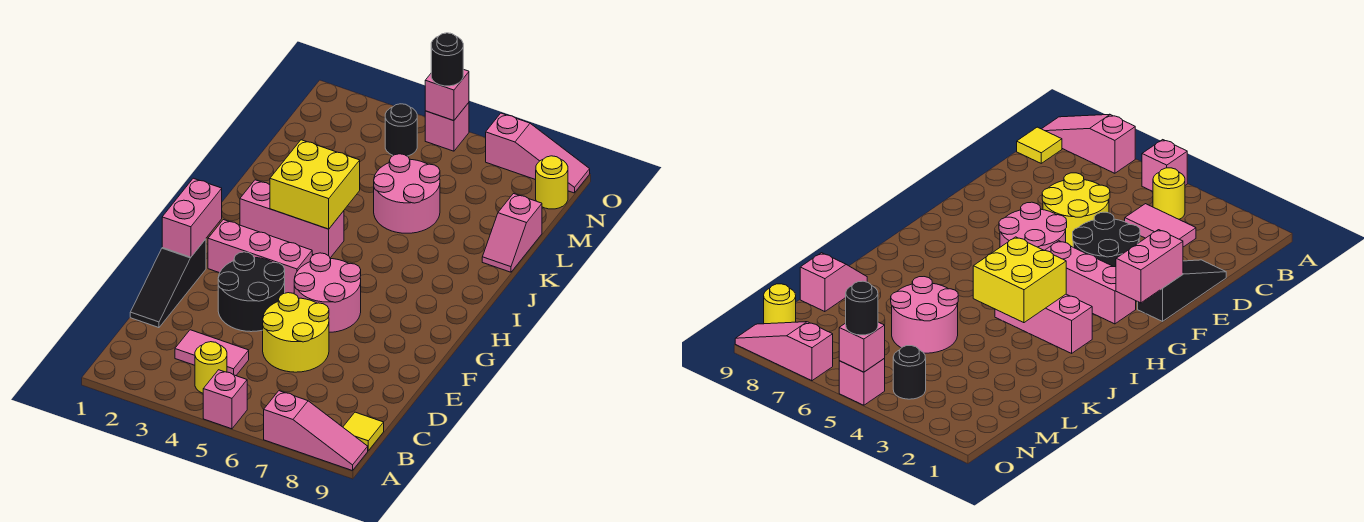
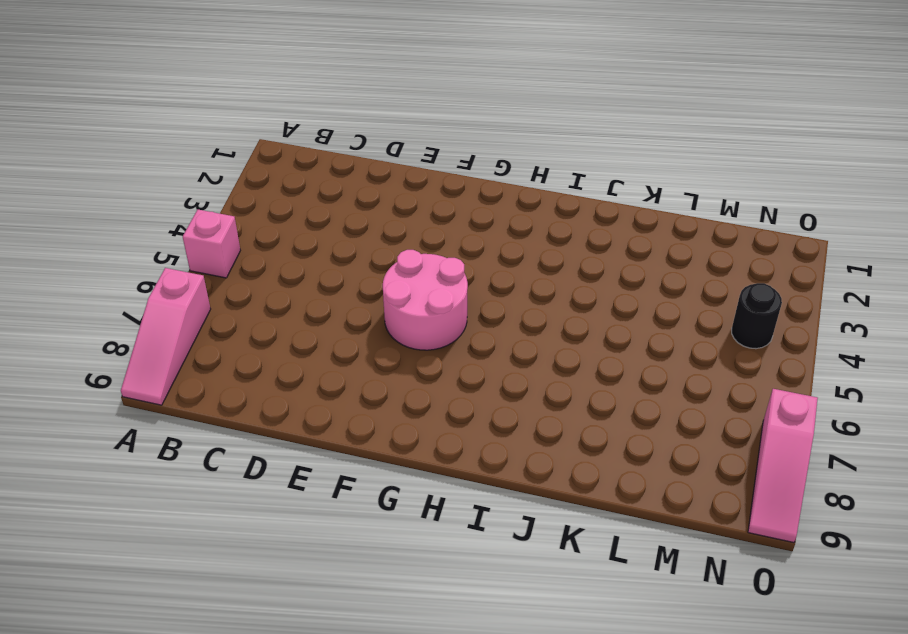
none -> yellow round brick B4 level 1
none -> yellow tile B9 level 1
none -> pink tile C3:C4 level 1

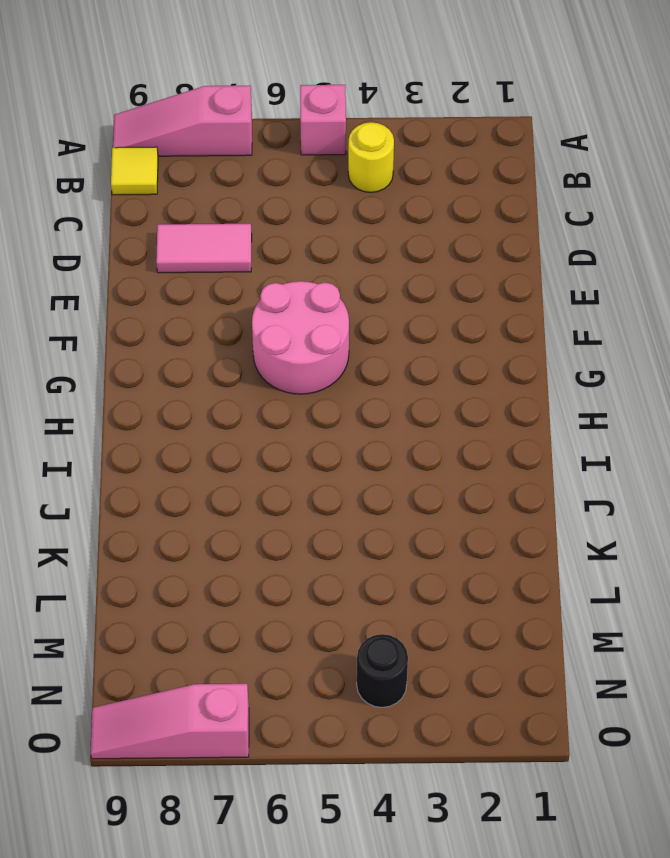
pink tile D7:D8 level 1 -> pink tile C3:C4 level 1
none -> black slope D1:F1 level 1 top F
none -> yellow round brick D5:E6 level 1
none -> black round brick E3:F4 level 1

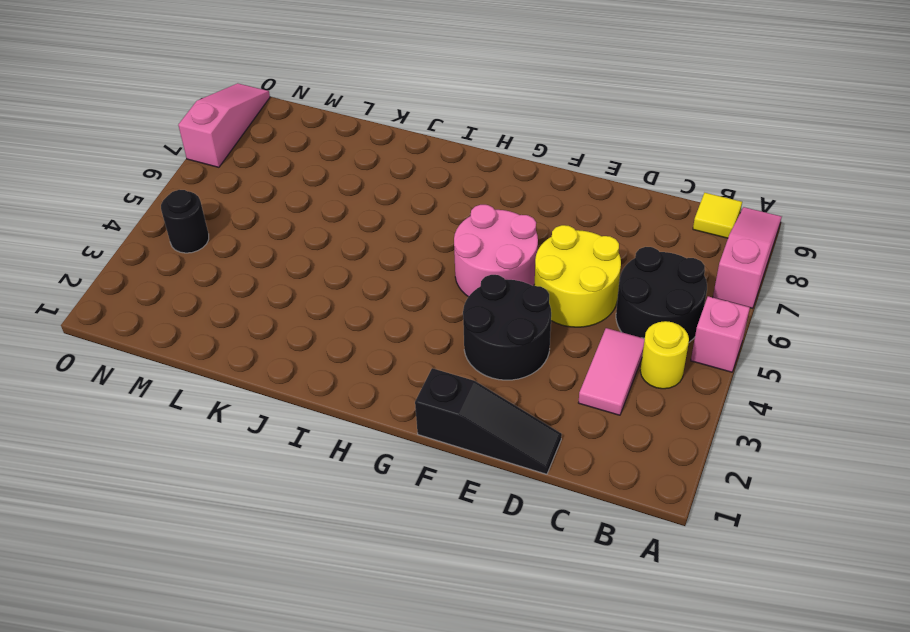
black round brick B5:C6 level 1 -> none
none -> pink brick G2:G4 level 1
none -> pink brick I2:I4 level 1
none -> pink round brick K5:L6 level 1

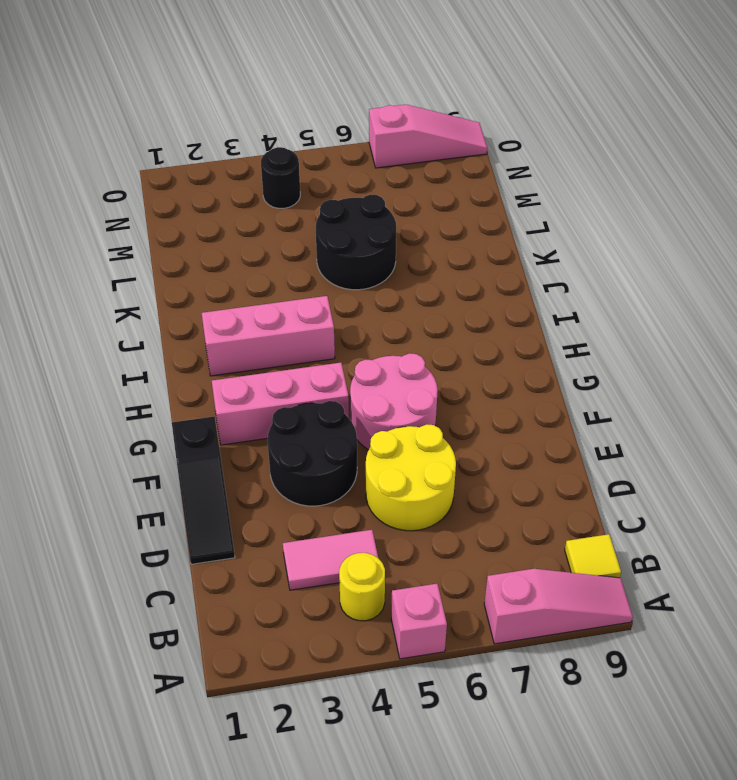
black round brick K5:L6 level 1 -> pink round brick K5:L6 level 1
none -> pink slope K9:L9 level 1 top L
none -> yellow round brick N9 level 1
none -> pink brick O5 level 1

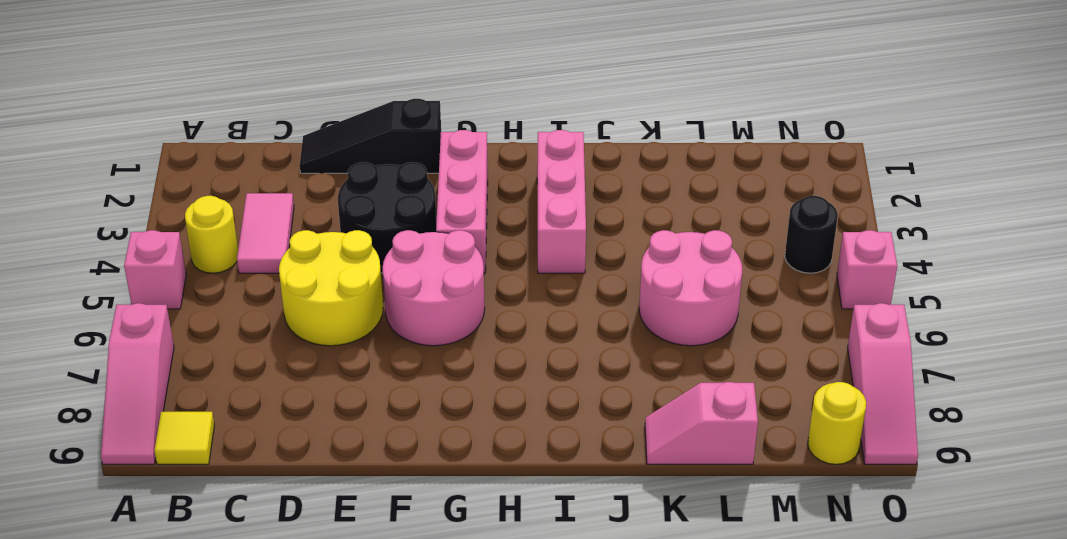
none -> pink brick F1:G1 level 2
none -> yellow brick I3:J4 level 2
none -> pink brick O5 level 2

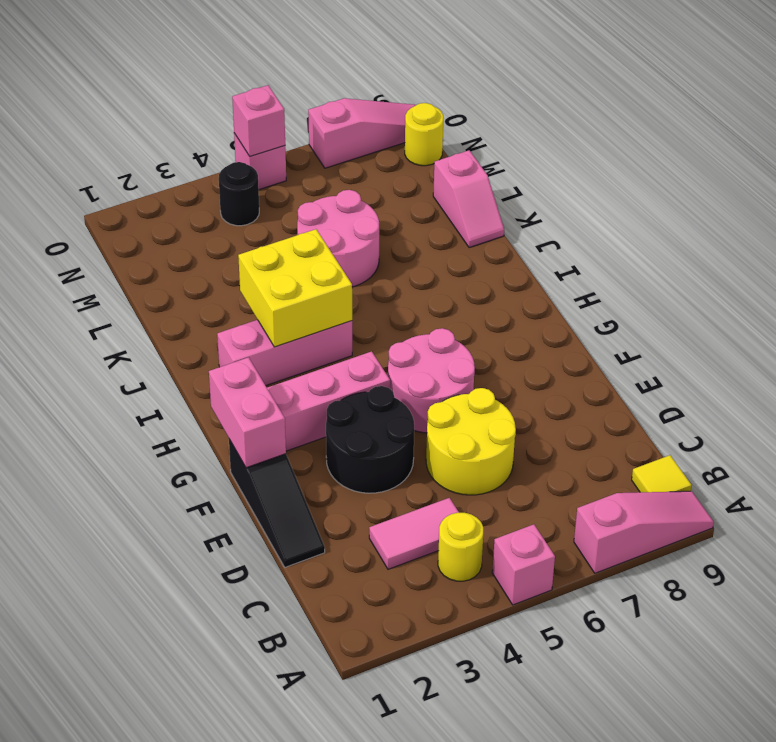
none -> black round brick O5 level 3

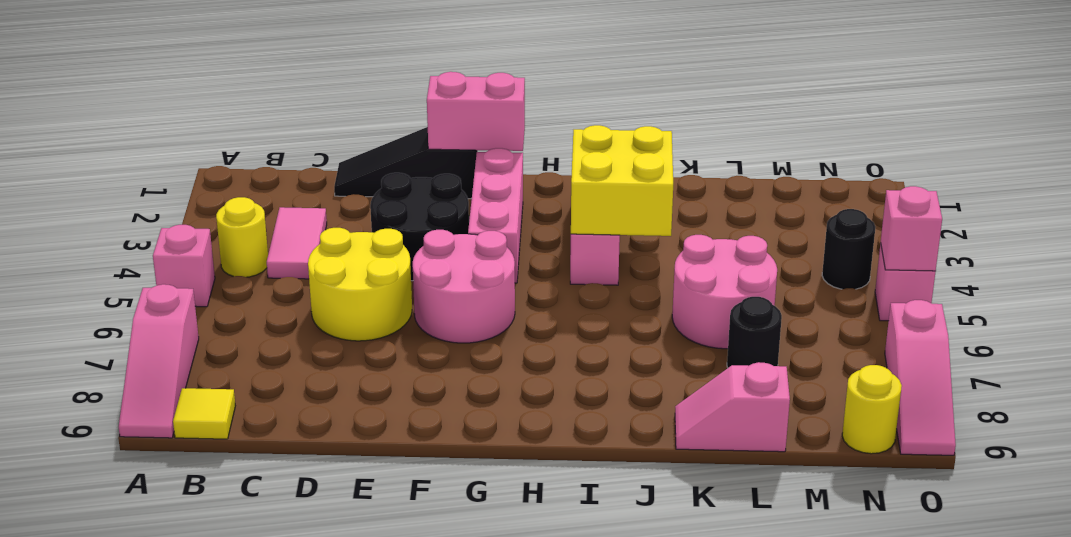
black round brick L7 level 1 -> black round brick O5 level 3

